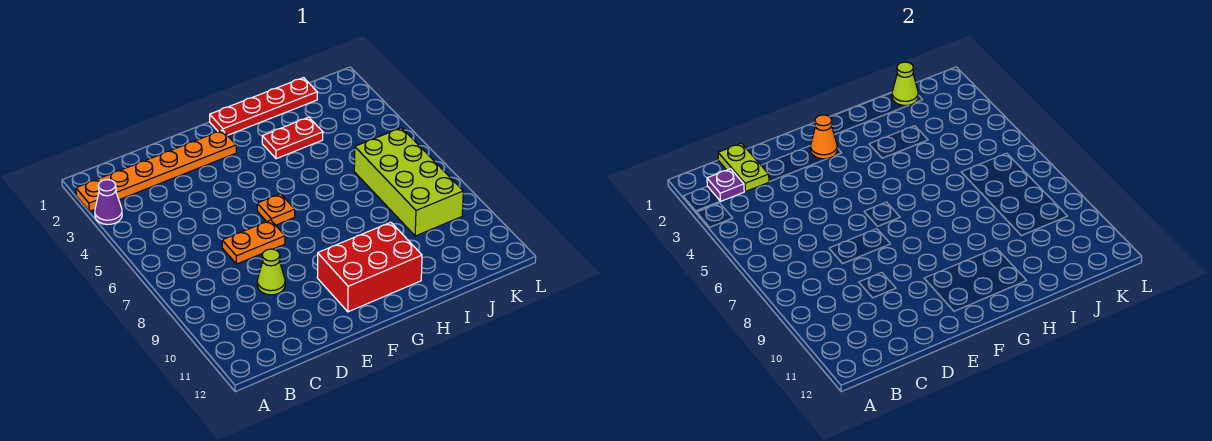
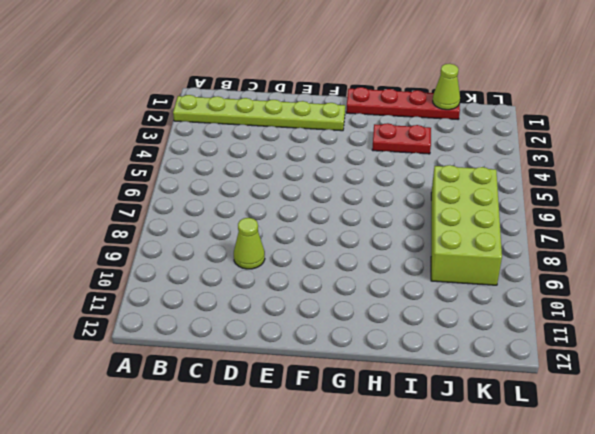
lime plate A2:F2 level 1 -> orange plate A2:F2 level 1
none -> purple cone A3 level 1
none -> orange plate D7:E7 level 1
none -> orange plate F6 level 1

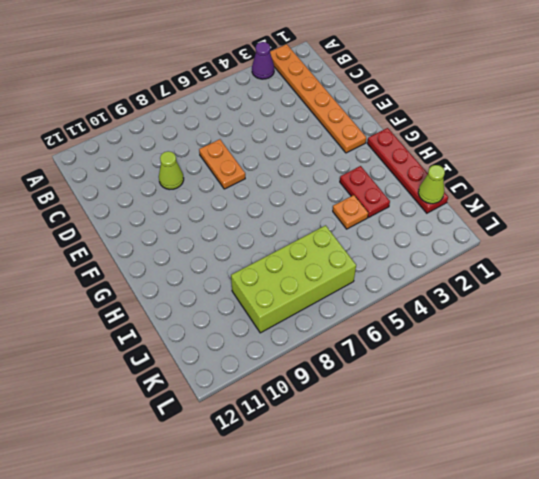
orange plate I4 level 1 -> orange plate F6 level 1
none -> red brick F10:H11 level 1
none -> purple plate B2 level 2
none -> lime plate C1:C2 level 2

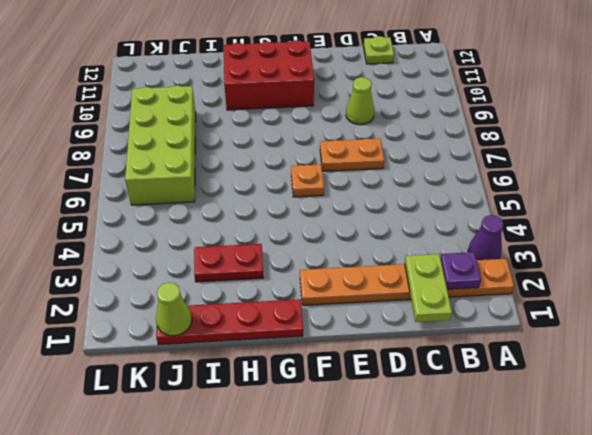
lime plate C12 level 1 -> none
none -> orange cone F2 level 2

